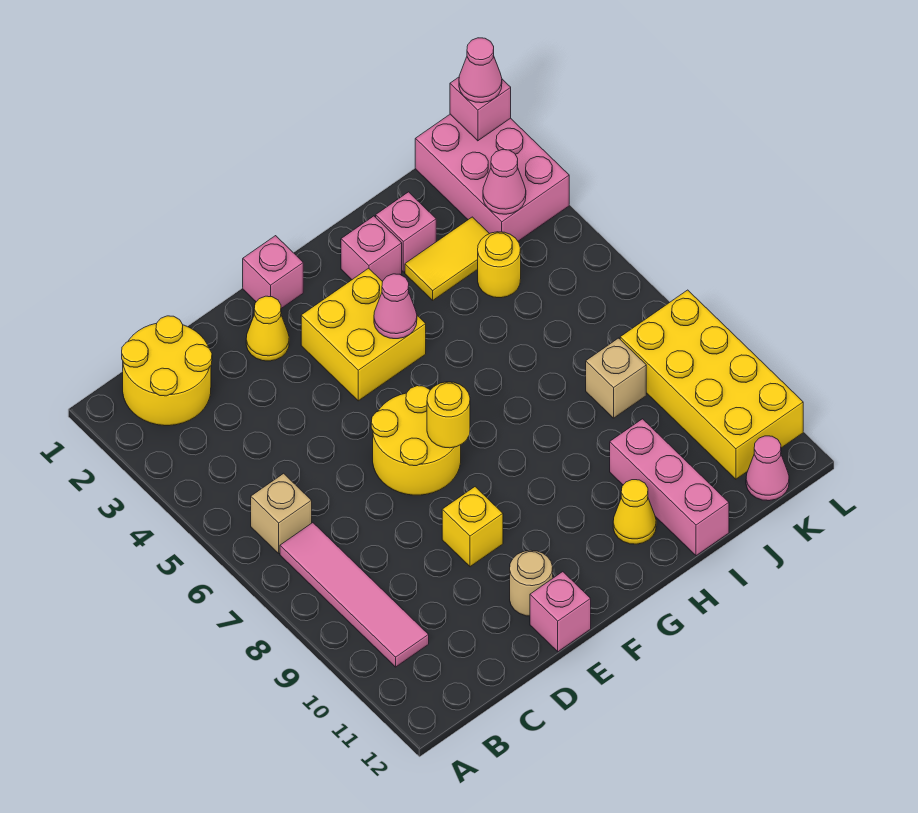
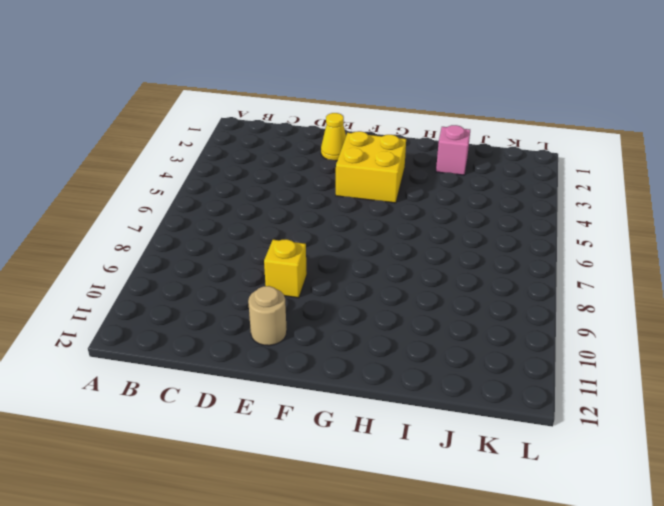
none -> yellow round brick B1:C2 level 1
none -> tan brick B6 level 1
none -> pink tile B7:B10 level 1

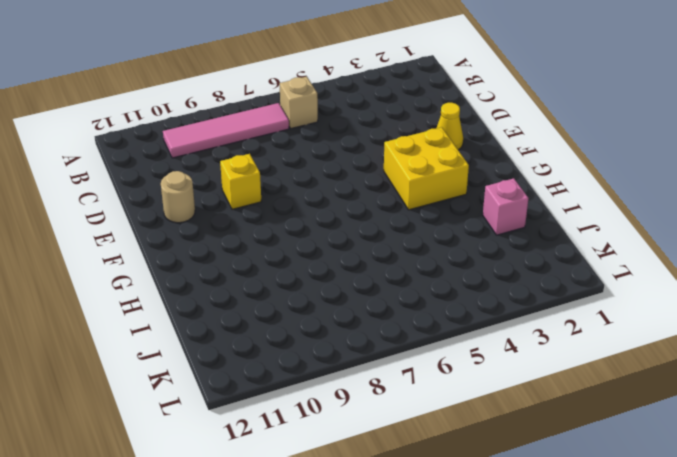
none -> yellow round brick B1:C2 level 1
none -> yellow round brick E6:F7 level 1
none -> pink brick E12 level 1

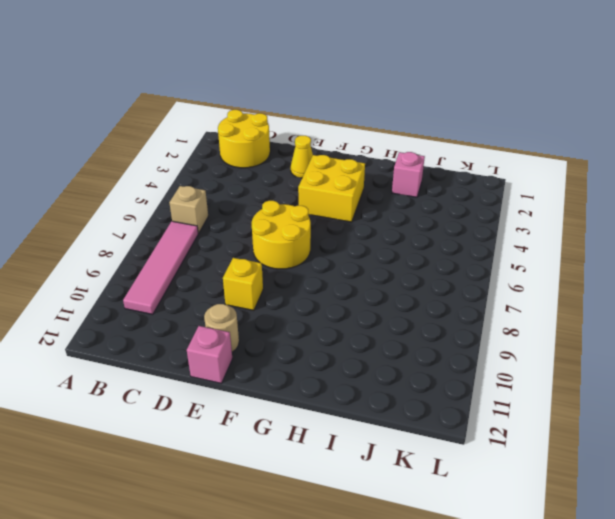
none -> pink brick F1 level 1
none -> pink brick H2 level 1
none -> yellow cone H11 level 1

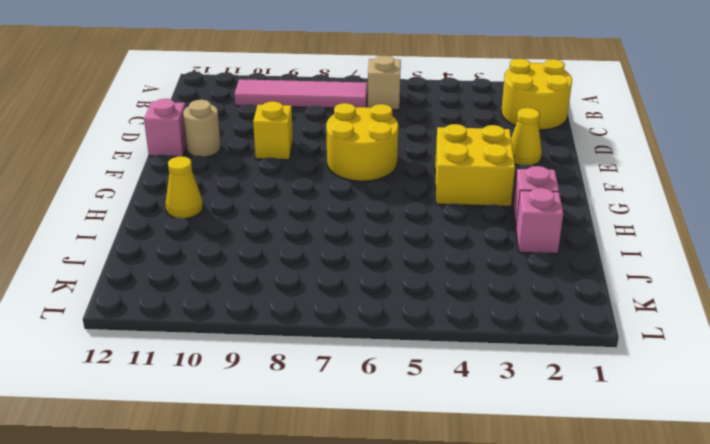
none -> pink brick F1 level 1
none -> yellow tile I3:J3 level 1
none -> pink brick I10:I12 level 1

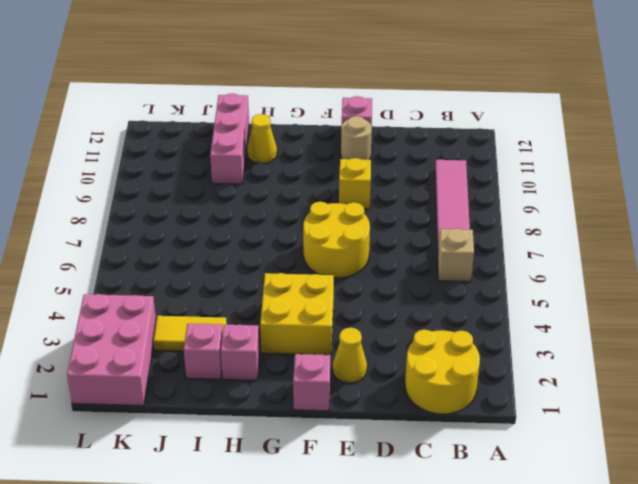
none -> yellow round brick J4 level 1
none -> tan brick J8 level 1
none -> yellow brick K8:L11 level 1

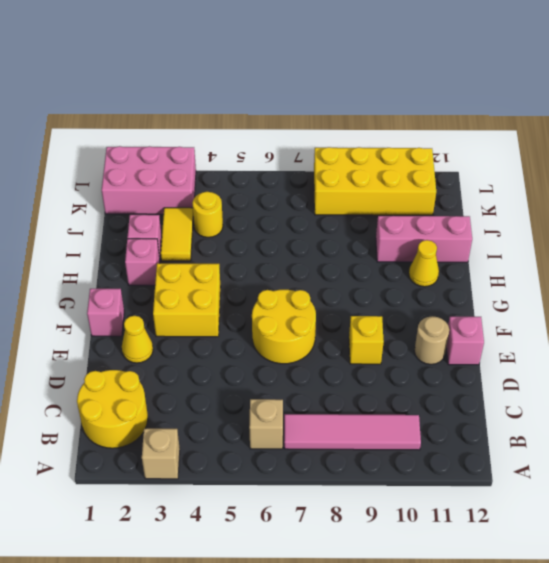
tan brick A3 level 1 -> tan brick J8 level 1
none -> pink cone K12 level 1
none -> yellow round brick F7 level 2
none -> pink cone G4 level 2

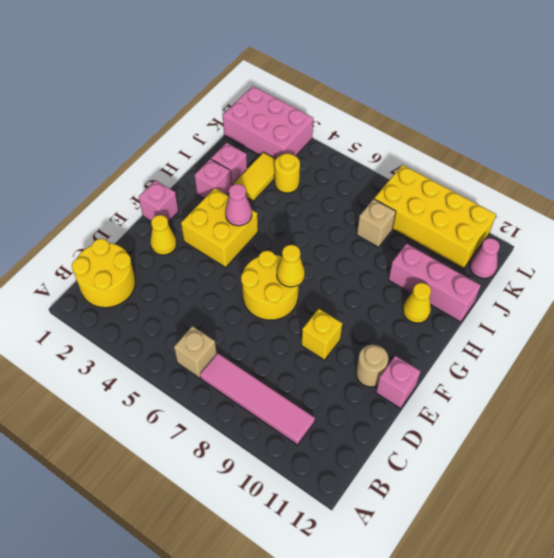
yellow cone F7 level 2 -> yellow round brick F7 level 2
none -> pink cone K3 level 2
none -> pink brick L1 level 2
none -> pink cone L1 level 3

